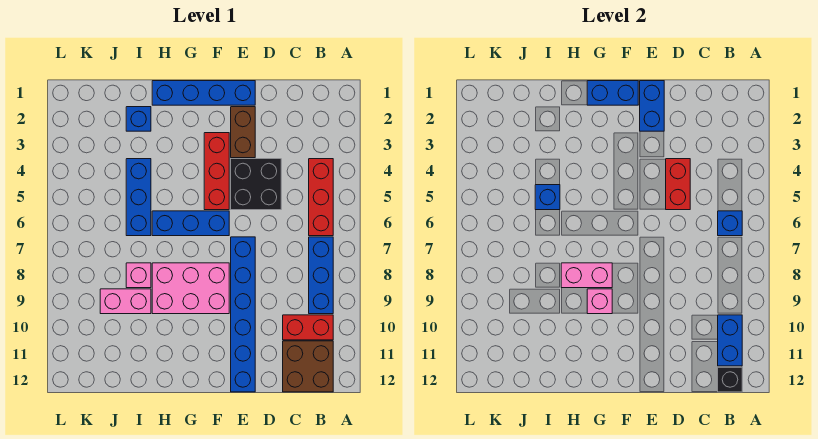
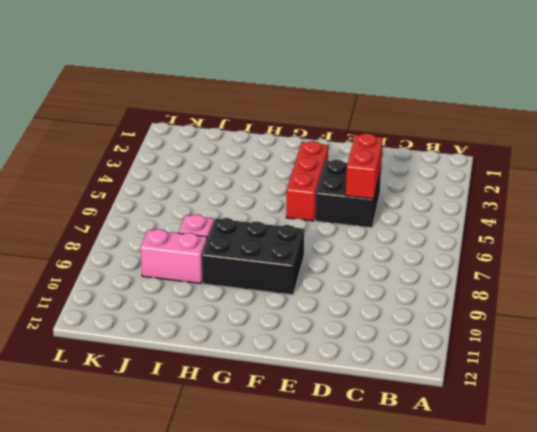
black brick F8:H9 level 1 -> pink brick F8:H9 level 1
none -> red brick B4:B6 level 1
none -> blue brick B7:B9 level 1
none -> red brick B10:C10 level 1

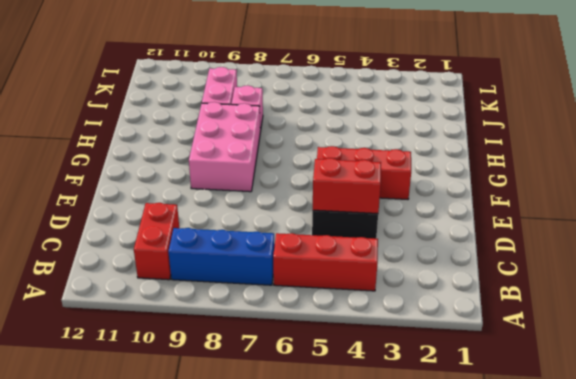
none -> brown brick B11:C12 level 1
none -> blue brick E1:H1 level 1
none -> brown brick E2:E3 level 1

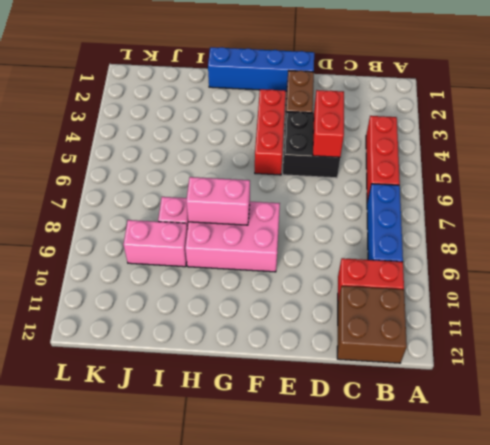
none -> blue brick E7:E12 level 1
none -> blue brick F6:H6 level 1
none -> blue brick I2 level 1

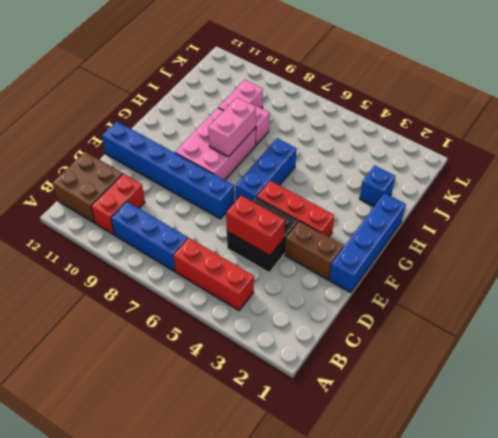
none -> blue brick I4:I6 level 1
none -> blue brick B6 level 2
none -> blue brick B10:B11 level 2

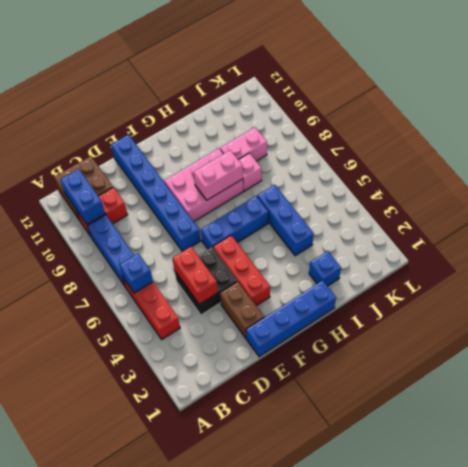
none -> black brick B12 level 2
none -> blue brick E1:E2 level 2
none -> blue brick F1:G1 level 2

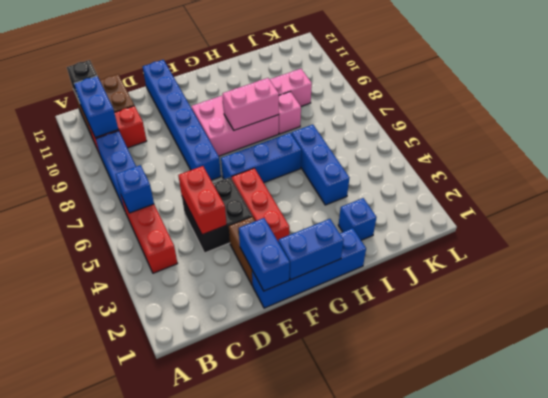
none -> pink brick G9 level 2
none -> blue brick I5 level 2

